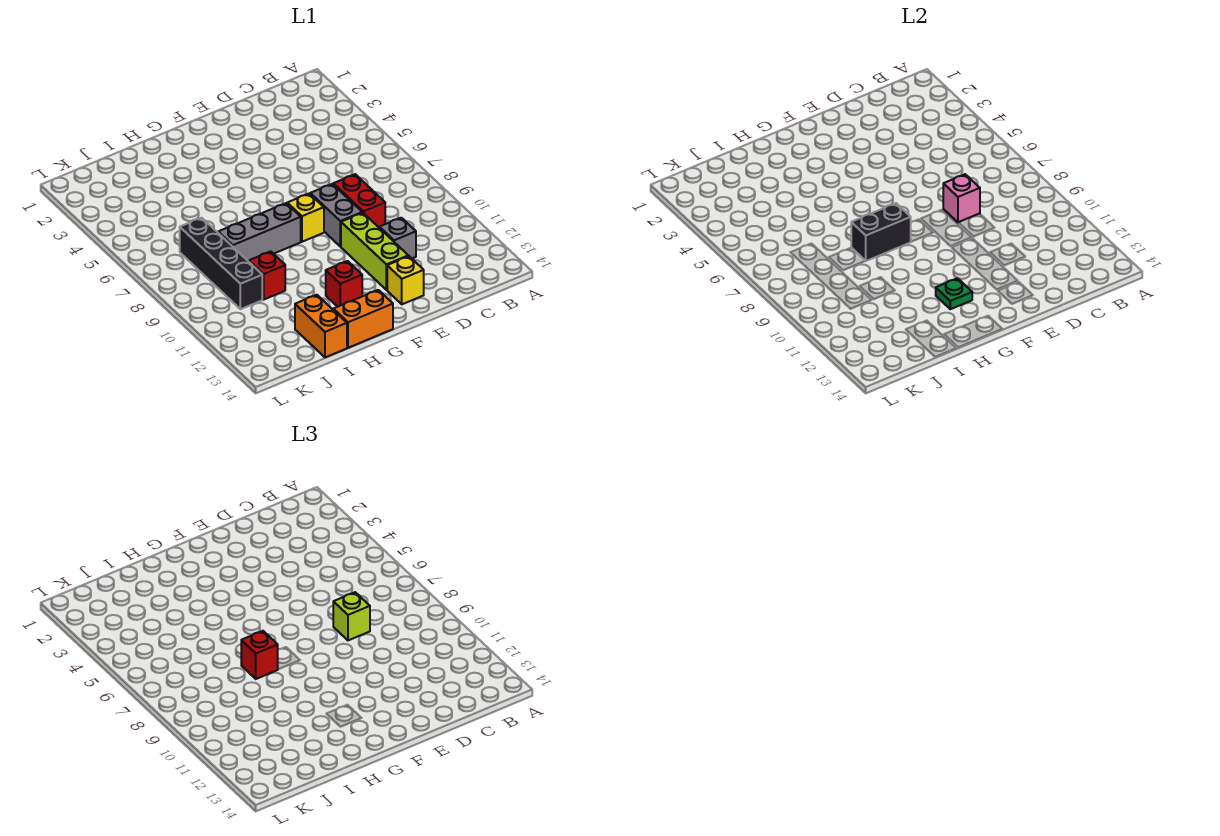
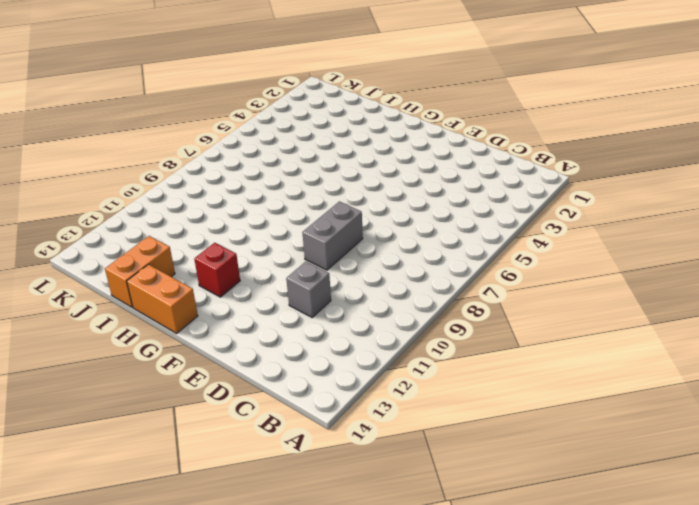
none -> red brick D8:D9 level 1
none -> lime brick E10:E12 level 1
none -> yellow brick E13 level 1

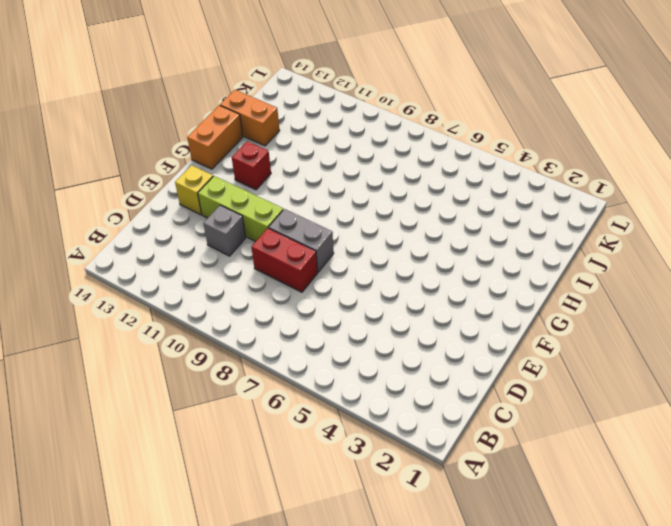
none -> yellow brick F8 level 1
none -> grey brick G8:I8 level 1
none -> red brick I10 level 1

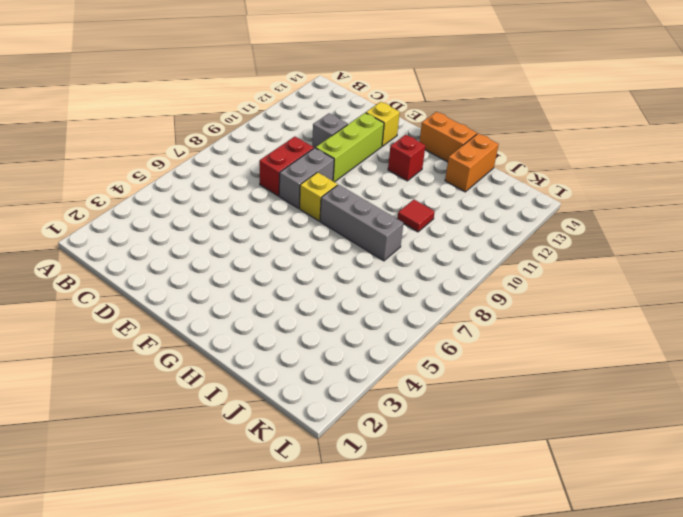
red tile I10 level 1 -> red brick I10 level 1
none -> black brick J7:J10 level 1
none -> pink brick D8 level 2
none -> black brick G8:H8 level 2

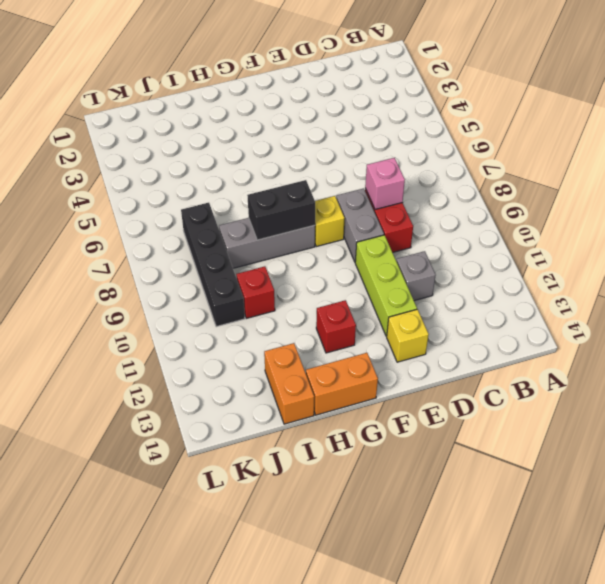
none -> green plate G12 level 2
none -> lime brick D8 level 3
none -> red brick H8 level 3

